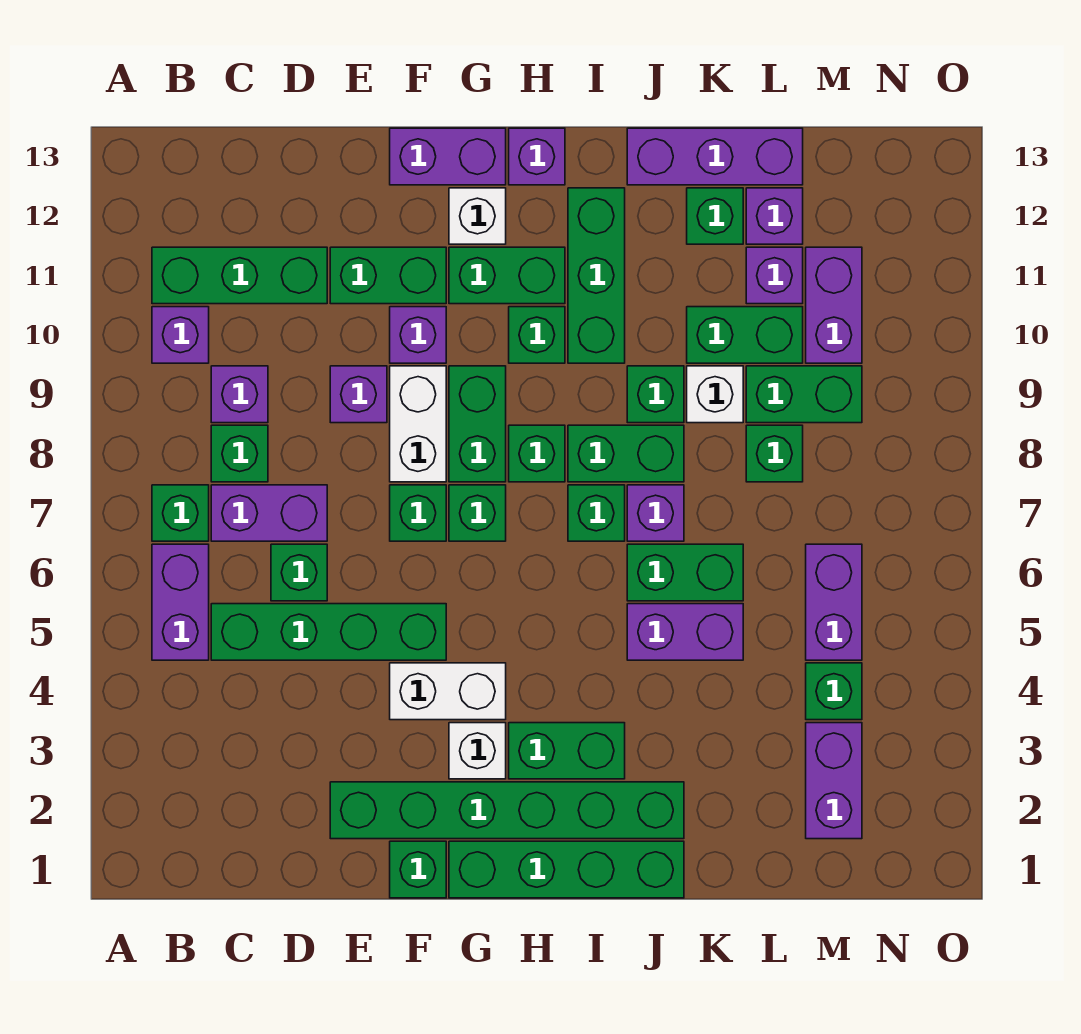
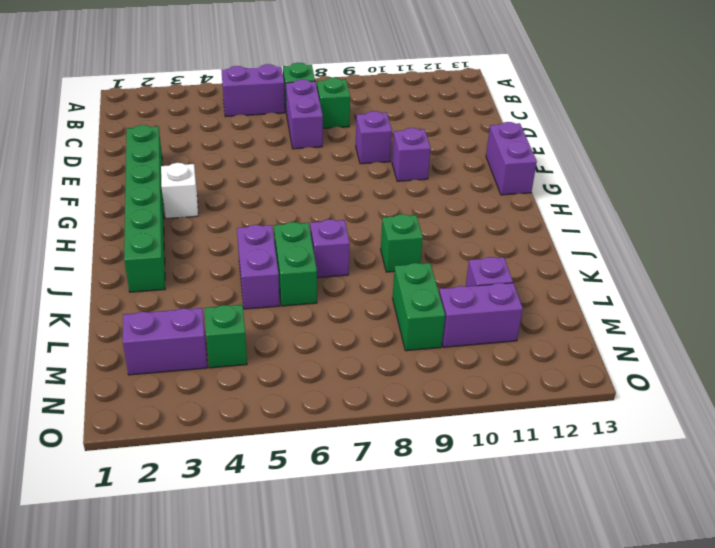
none -> purple brick B10 level 1
none -> green brick B11:D11 level 1
none -> green brick C5:F5 level 1
none -> purple brick C9 level 1

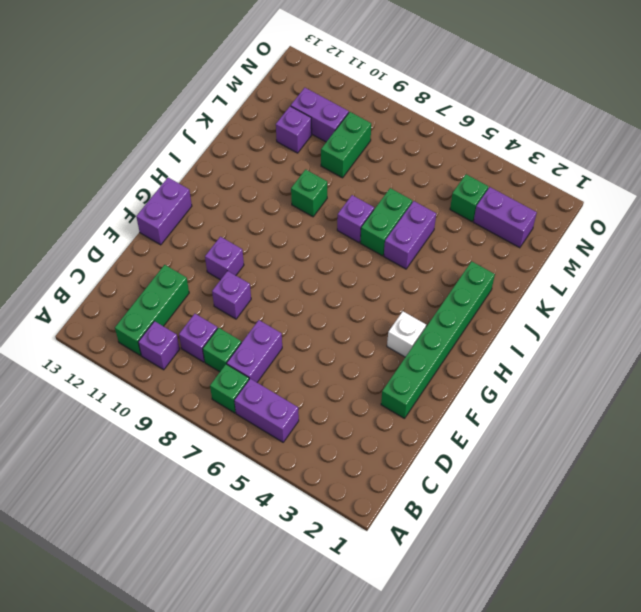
none -> green brick C5:F5 level 1
none -> green brick D6 level 1
none -> green brick E11:F11 level 1
none -> green brick F1 level 1

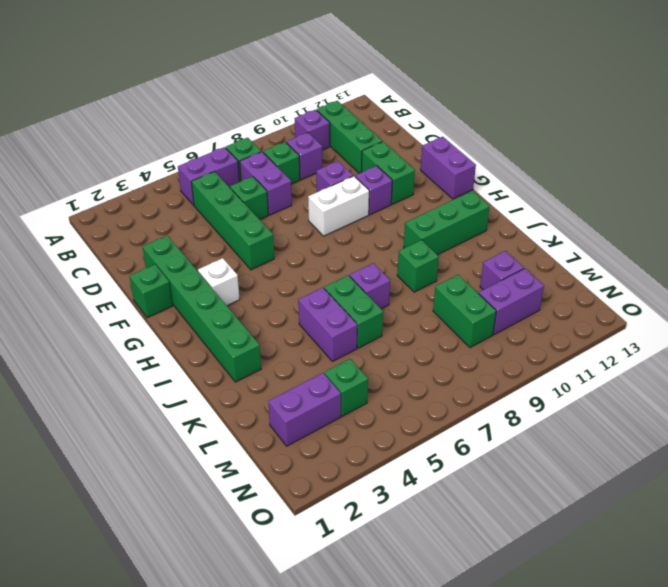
none -> white brick F4:G4 level 1
none -> green brick F7 level 1
none -> green brick G1:J1 level 1
none -> green brick G7 level 1

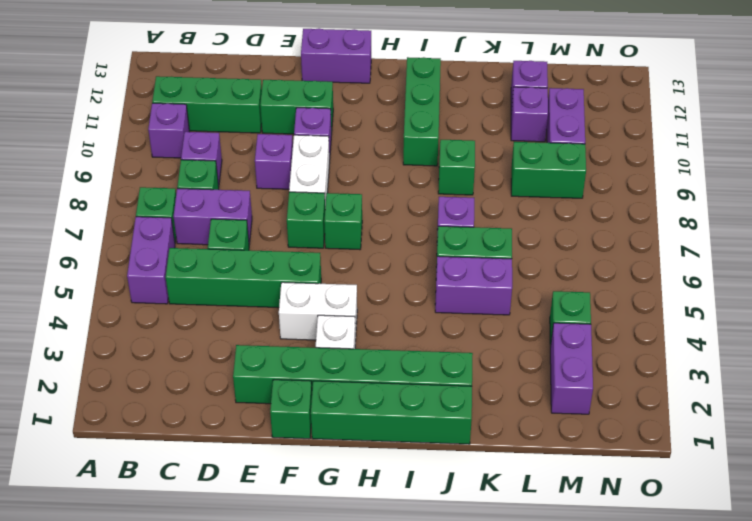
none -> green brick G8:G9 level 1
none -> green brick G11:H11 level 1
none -> white brick G12 level 1
none -> green brick H3:I3 level 1

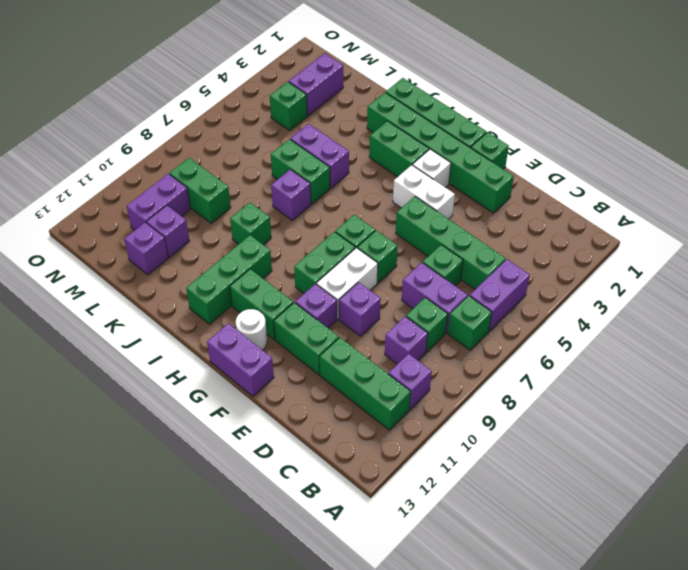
white round brick G12 level 1 -> white brick G12 level 1
none -> green brick H8 level 1
none -> green brick H10 level 1
none -> purple brick H13 level 1
none -> green brick I7 level 1

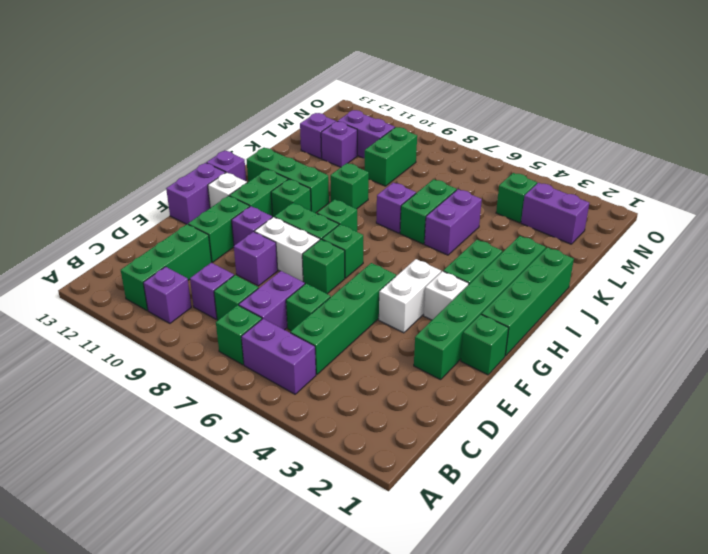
none -> green brick I7 level 1
none -> green brick I8:J8 level 1
none -> purple brick J13:L13 level 1
none -> white brick K9 level 1

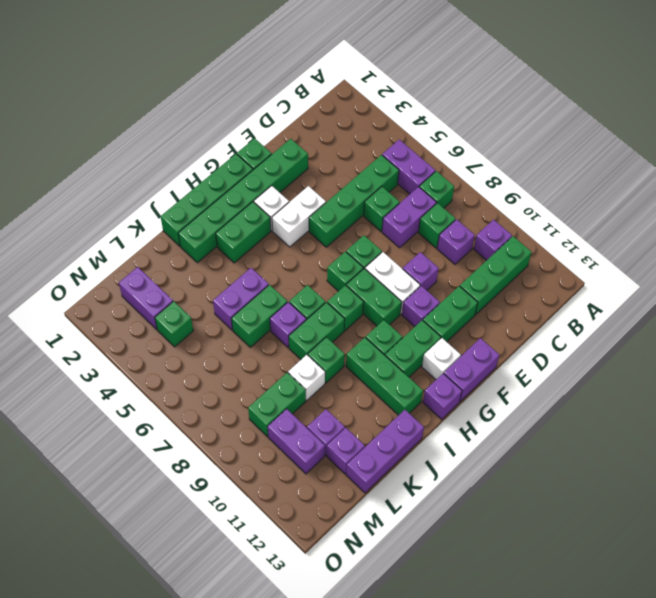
none -> green brick K10:L10 level 1
none -> green brick K12 level 1
none -> green brick L8 level 1
none -> purple brick M5:M6 level 1

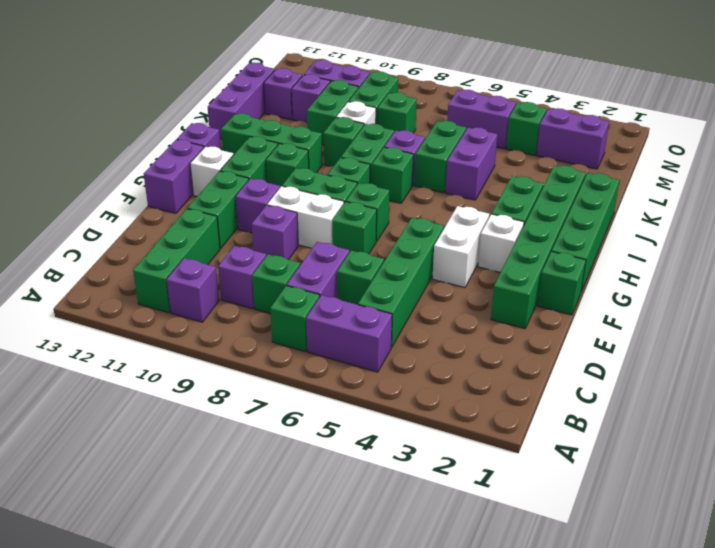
none -> green brick K12 level 1

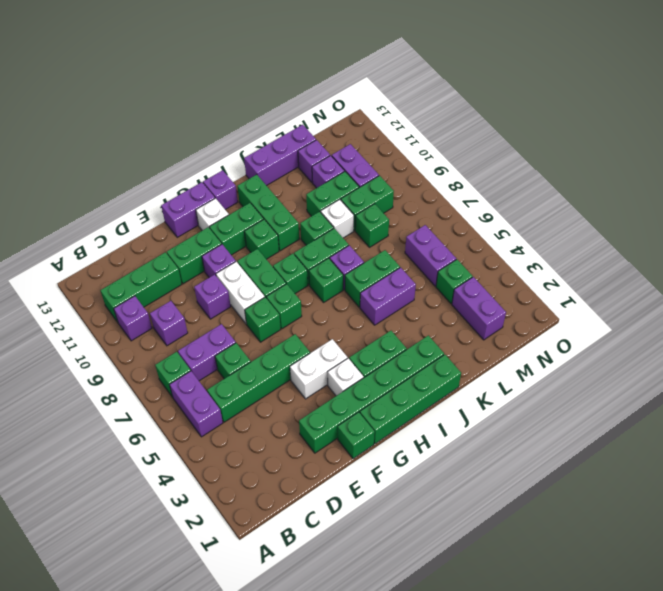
none -> green brick C8 level 1
none -> green brick K12 level 1

